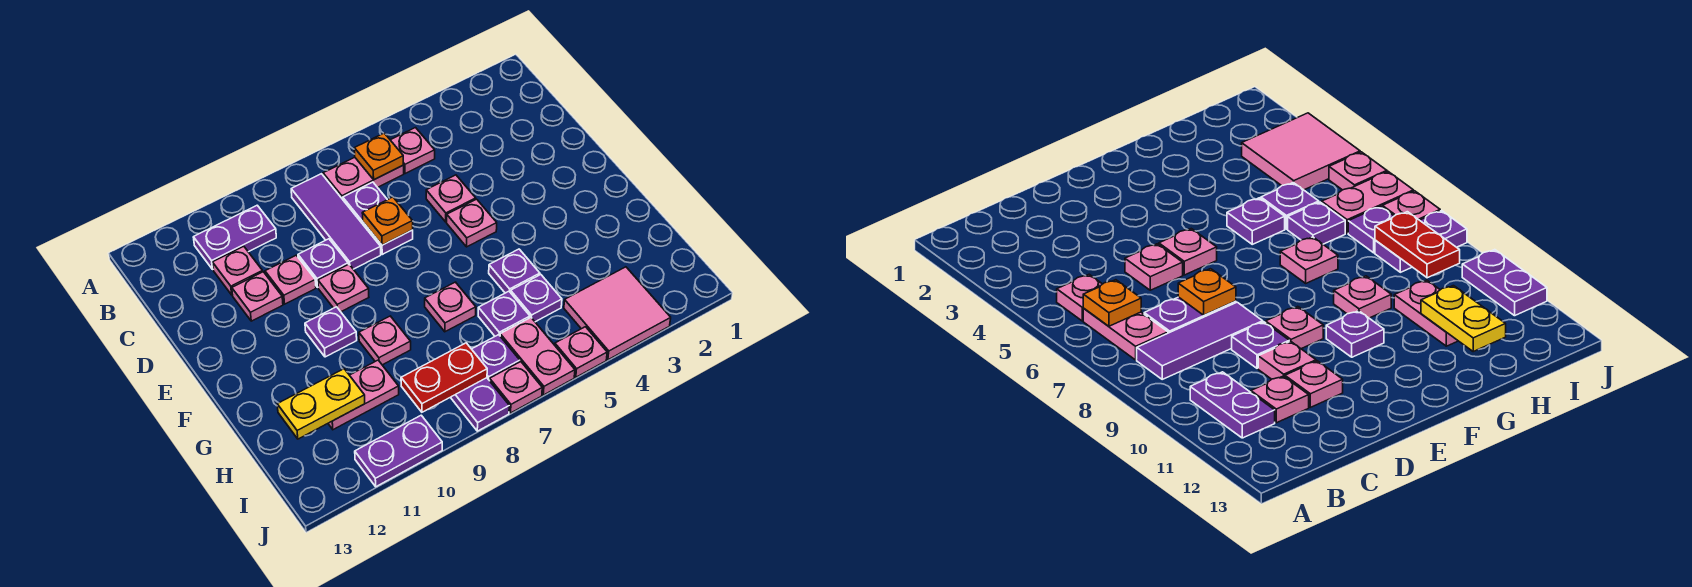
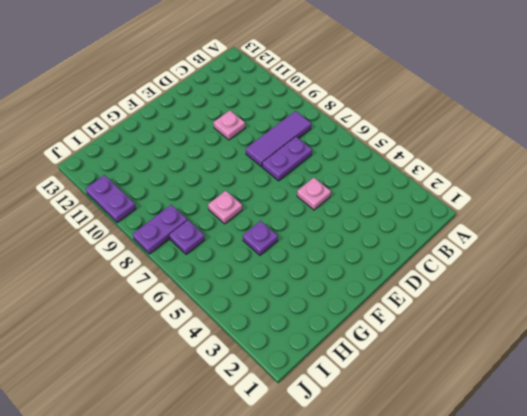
none -> pink plate B5 level 1
none -> pink plate B6:B7 level 1
none -> purple plate B10:B11 level 1
none -> pink plate C11 level 1

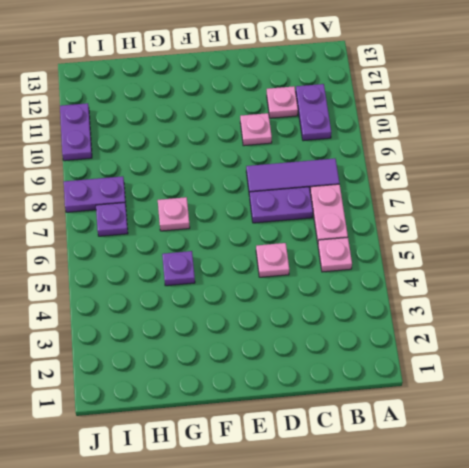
none -> purple plate D9 level 1
none -> pink plate D11 level 1
none -> pink plate E5 level 1
none -> pink plate E9 level 1

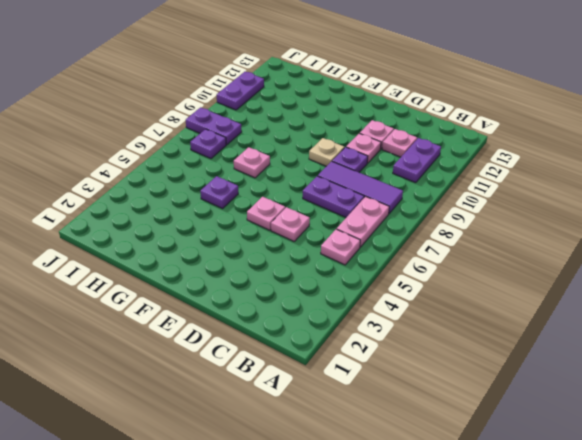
tan plate E9 level 1 -> pink plate E9 level 1
none -> purple plate F10 level 1
none -> pink plate G9 level 1
none -> purple plate H5 level 1
none -> purple plate H6 level 1

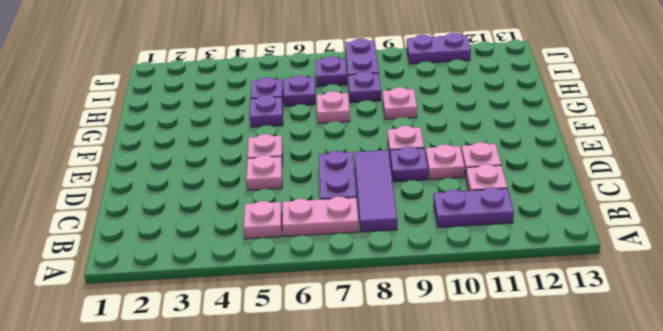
purple plate H8 level 1 -> purple plate F10 level 1
none -> pink plate H10:H11 level 1
none -> pink tile I3:J4 level 1
none -> pink plate I6:J6 level 1
none -> pink plate J5 level 1

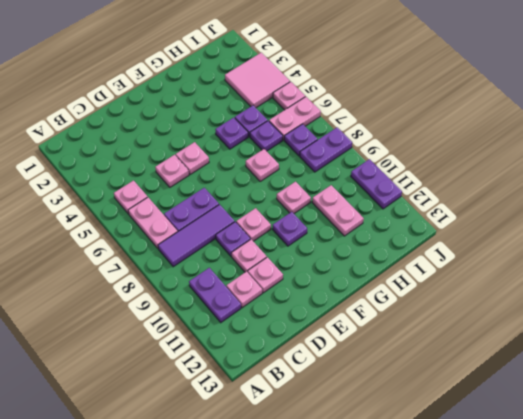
none -> pink plate J7 level 1
none -> orange plate B6 level 2
none -> orange plate D7 level 2
none -> yellow plate H11:H12 level 2

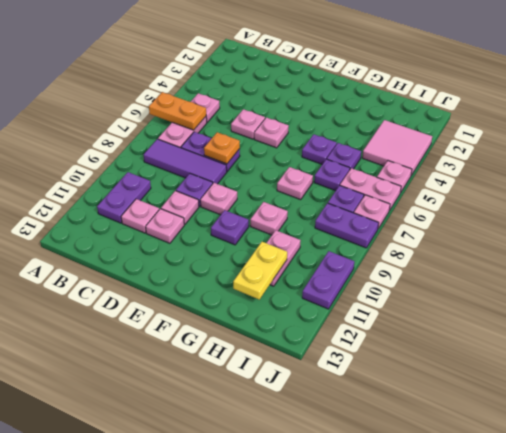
orange plate A6:B6 level 2 -> orange plate B6 level 2
none -> red plate I8:I9 level 2

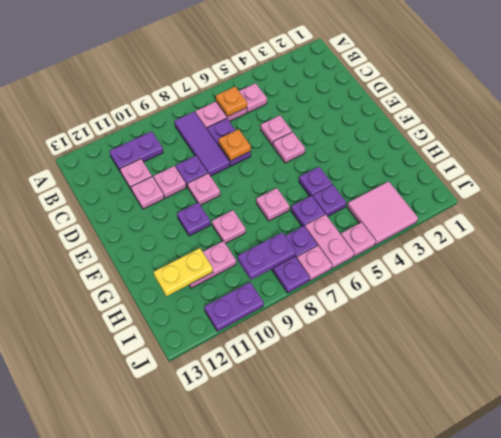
purple plate I8:I9 level 2 -> red plate I8:I9 level 2

